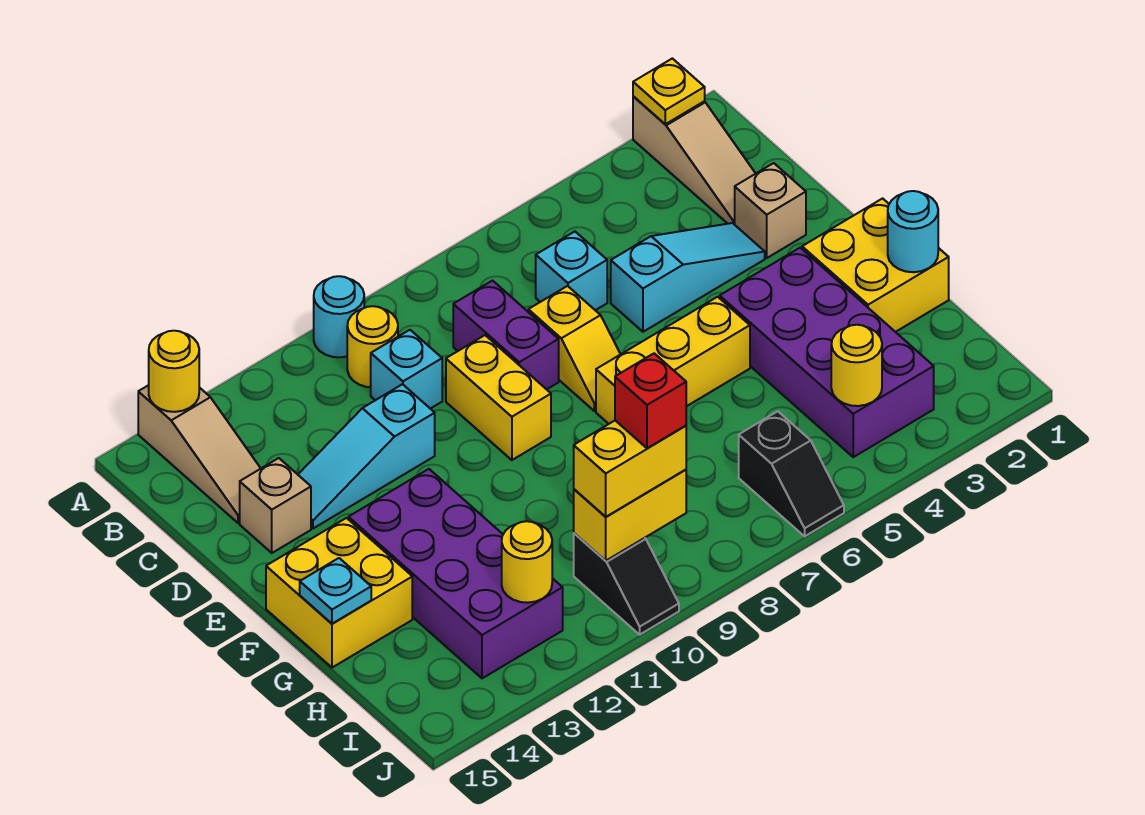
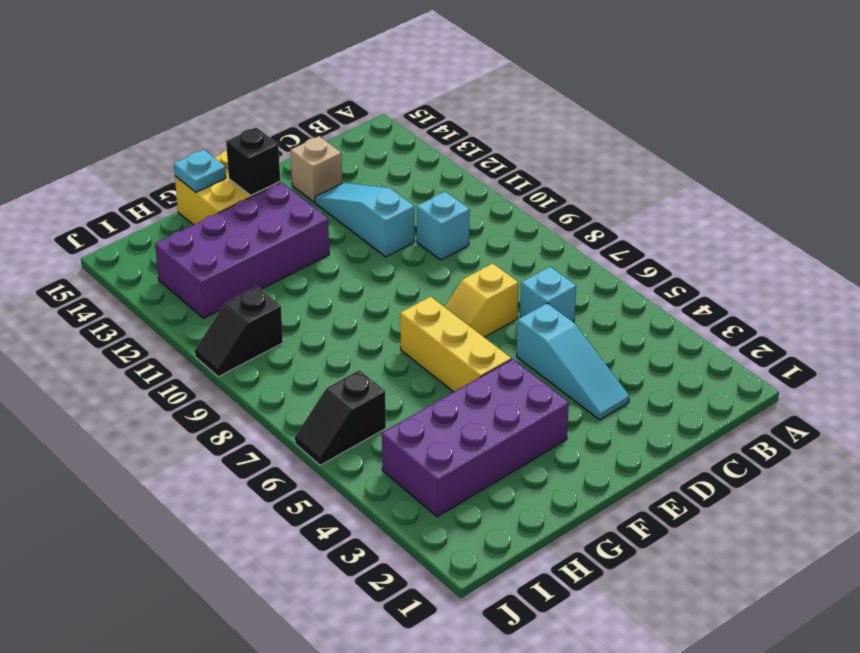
black brick F14 level 2 -> none
none -> tan slope A2:C2 level 1 top A
none -> cyan round brick A10 level 1
none -> tan slope A14:C14 level 1 top A

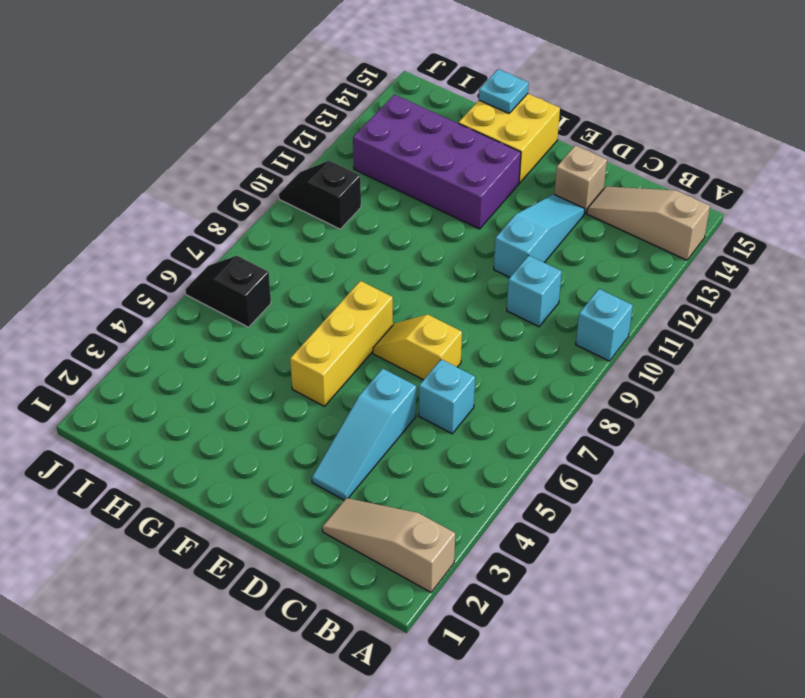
cyan brick A10 level 1 -> cyan round brick A10 level 1
none -> yellow round brick B10 level 1
none -> purple brick C8:D8 level 1
none -> tan brick D2 level 1

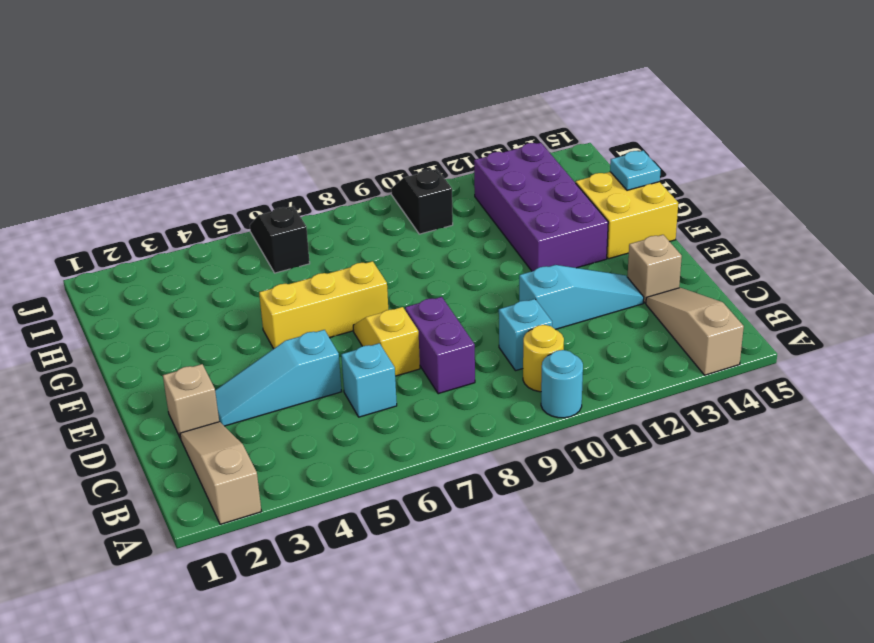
none -> yellow brick D9:E9 level 1
none -> yellow brick F1:G2 level 1
none -> purple brick F3:I4 level 1

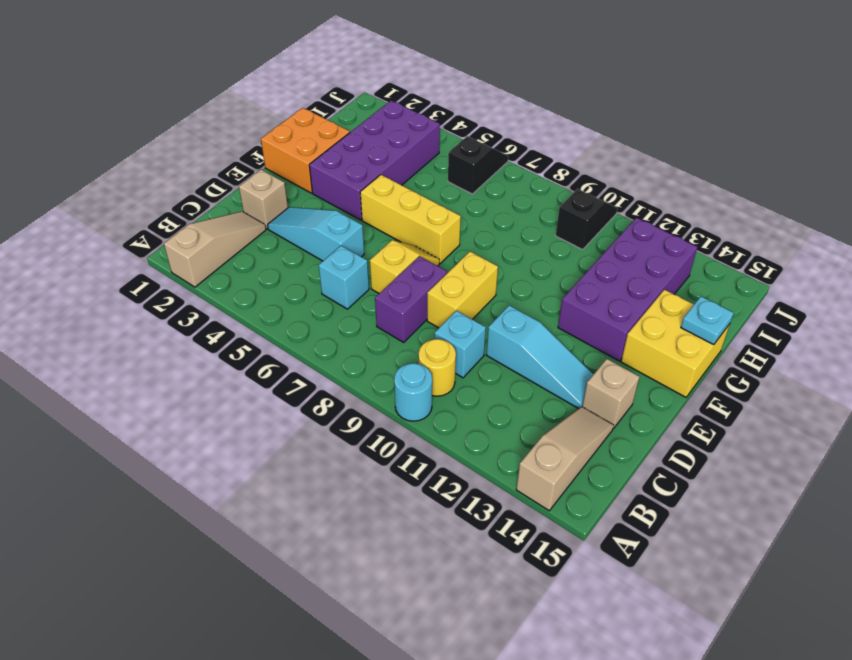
orange brick F1:G2 level 1 -> yellow brick F1:G2 level 1
none -> yellow plate A2 level 2
none -> yellow round brick A14 level 2
none -> cyan round brick G1 level 2

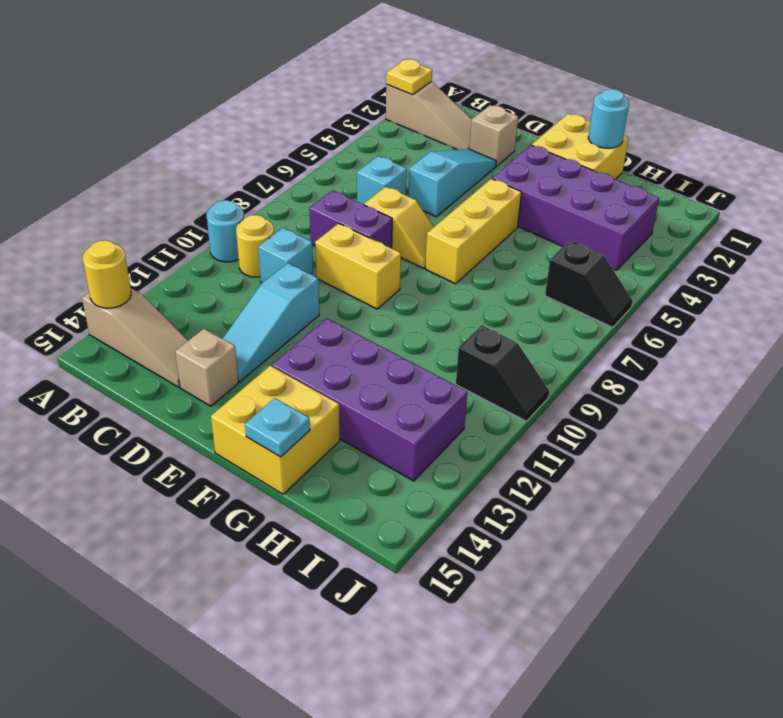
none -> yellow round brick I4 level 2
none -> yellow brick I9:I10 level 2
none -> yellow round brick I12 level 2

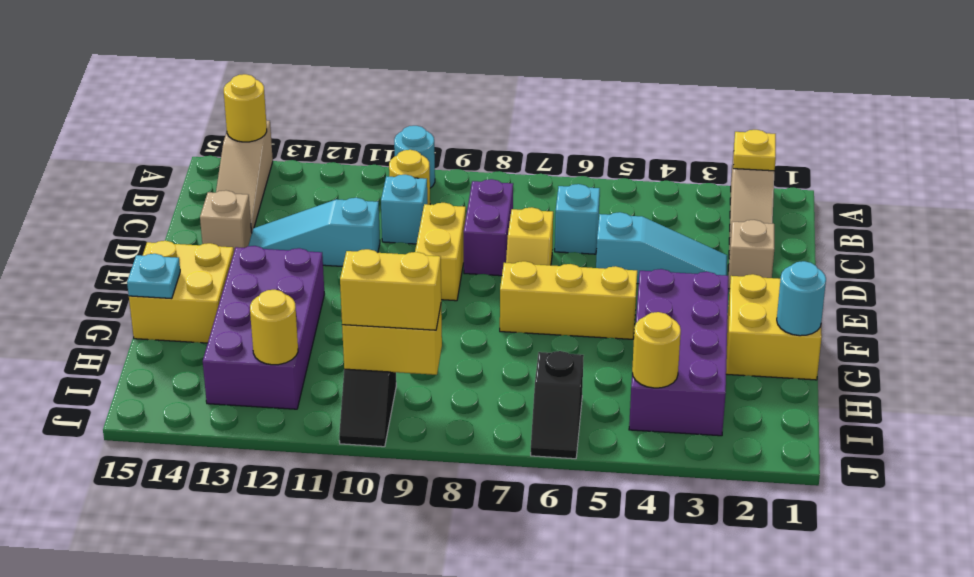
none -> red brick I9 level 4

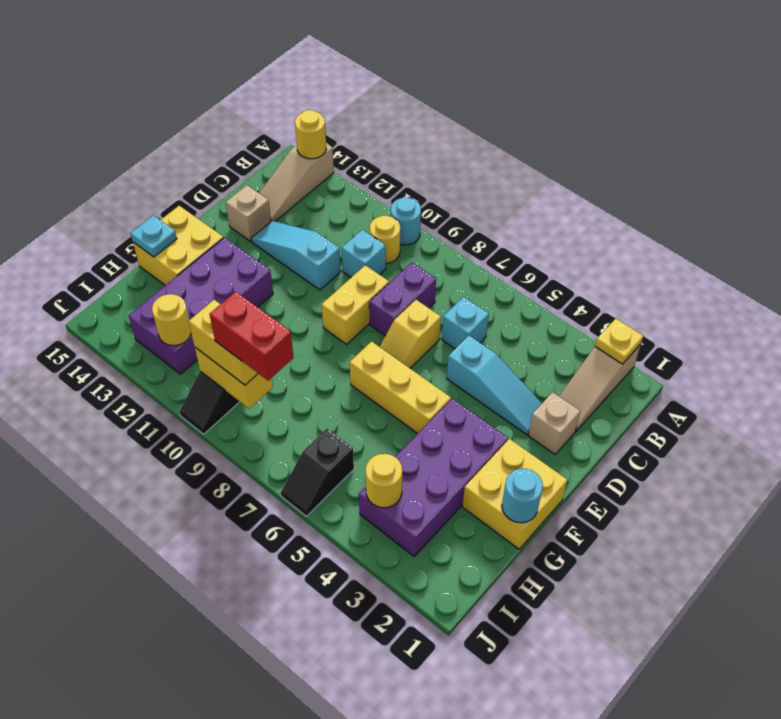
red brick I8:I9 level 4 -> red brick I9 level 4

